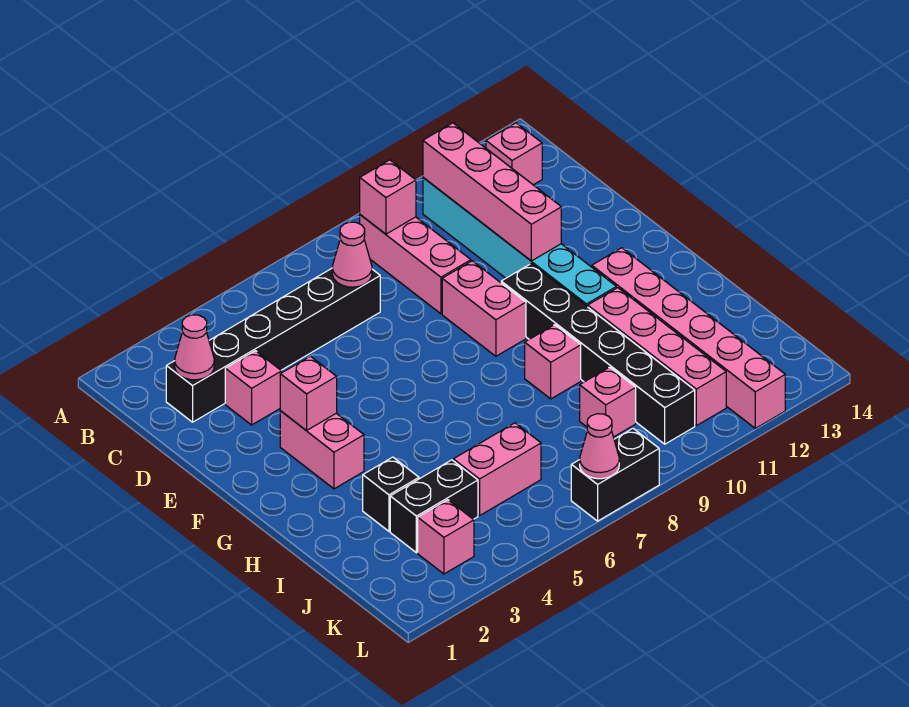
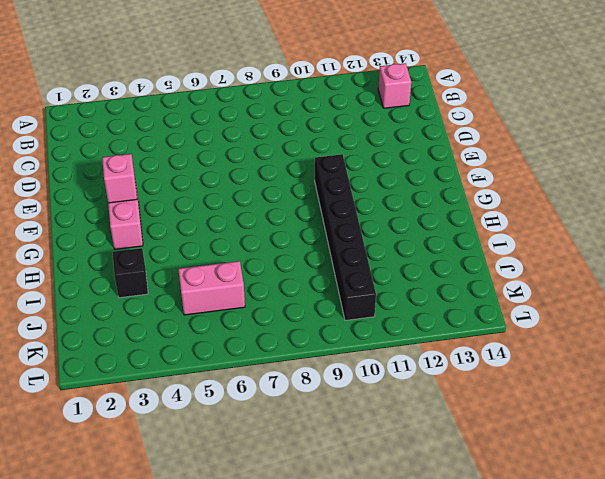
none -> pink brick B9:D9 level 1
none -> cyan brick B11:G11 level 1
none -> black brick C2:C7 level 1

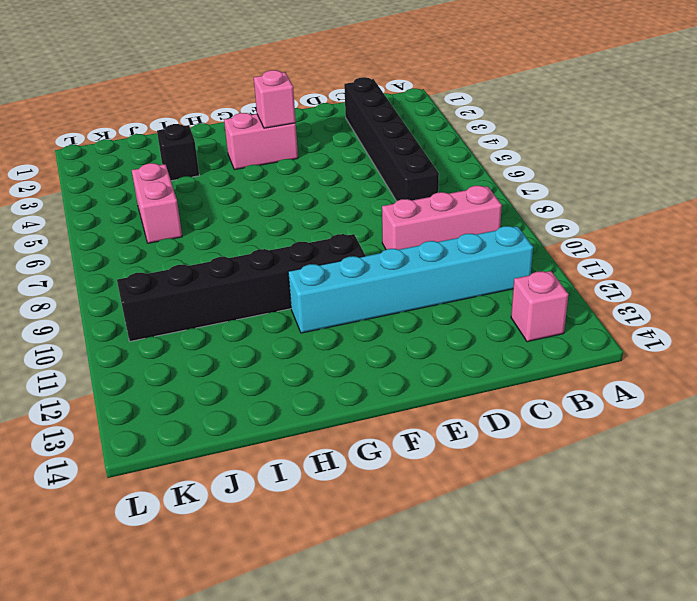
none -> pink brick D3 level 1
none -> pink brick E9:F9 level 1
none -> pink brick G12:L12 level 1

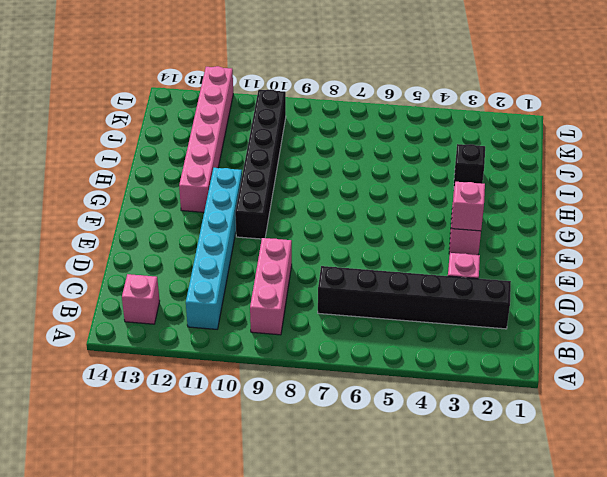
none -> pink brick E9:F9 level 1
none -> pink brick H9 level 1
none -> pink brick H11:K11 level 1

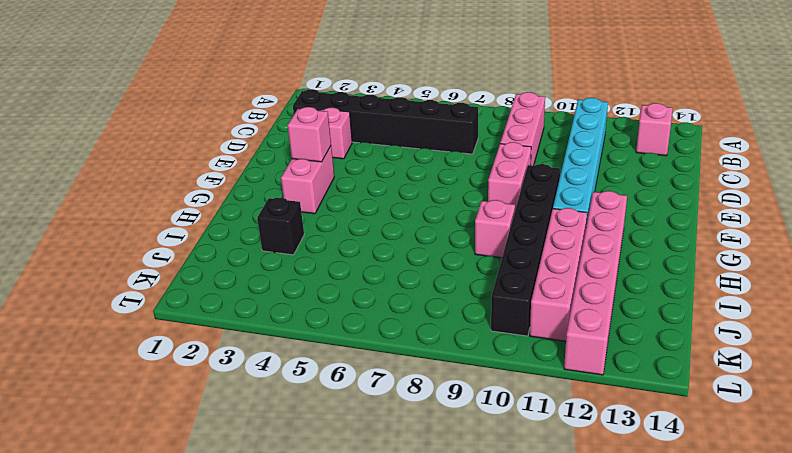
none -> black brick J3:J4 level 1
none -> pink brick J5:J6 level 1
none -> pink brick J9 level 1

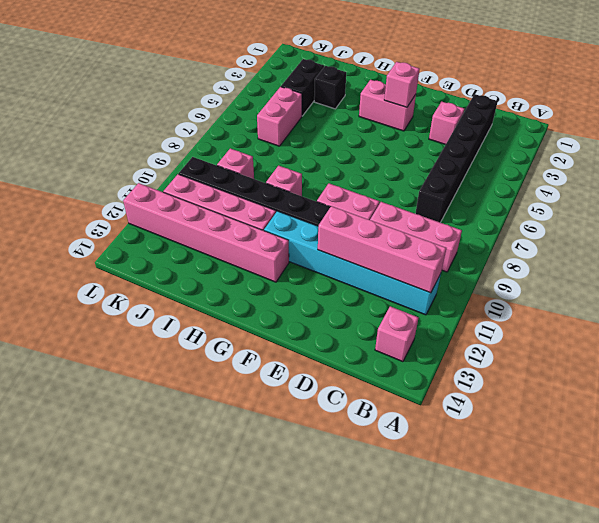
none -> pink brick K3 level 1
none -> black brick L7:L8 level 1
none -> pink brick B9 level 2

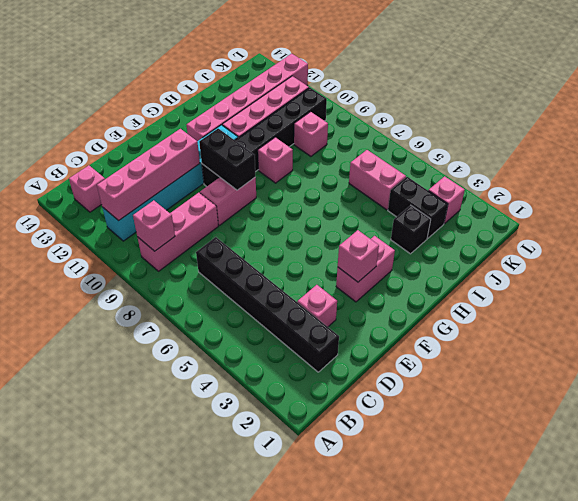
black brick F9:F10 level 2 -> black brick L7:L8 level 1
none -> pink cone C2 level 2
none -> pink cone C7 level 2
none -> pink cone L7 level 2

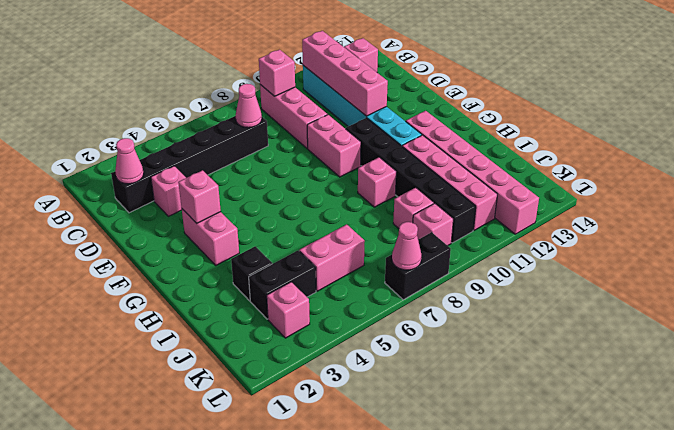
pink brick K9 level 1 -> none

